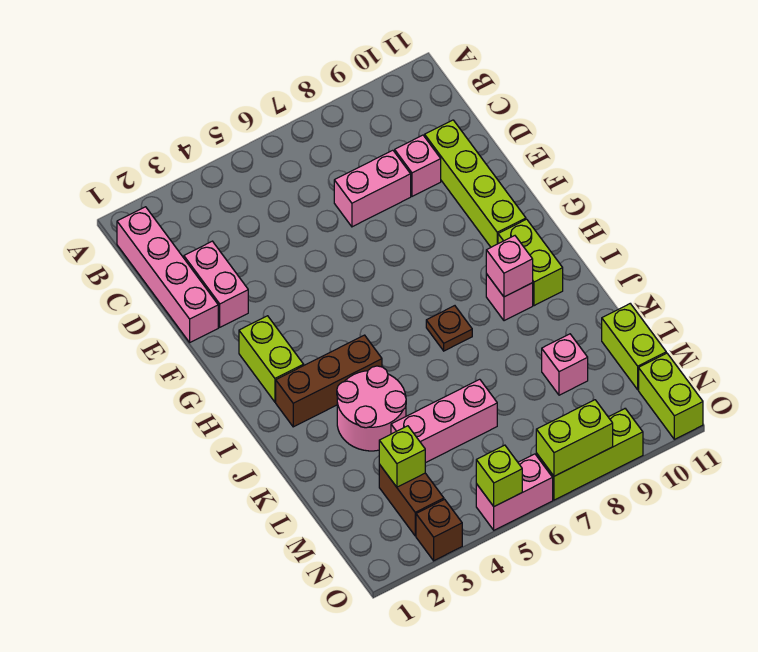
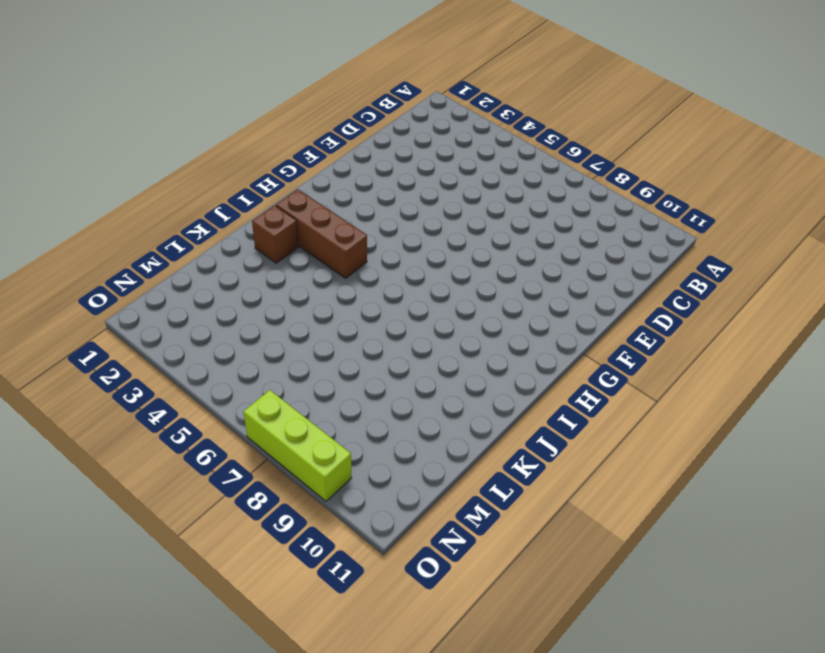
brown brick J2 level 1 -> brown brick O3 level 1
none -> pink brick B1:E1 level 1
none -> pink brick D2:E2 level 1
none -> pink brick D7:D8 level 1

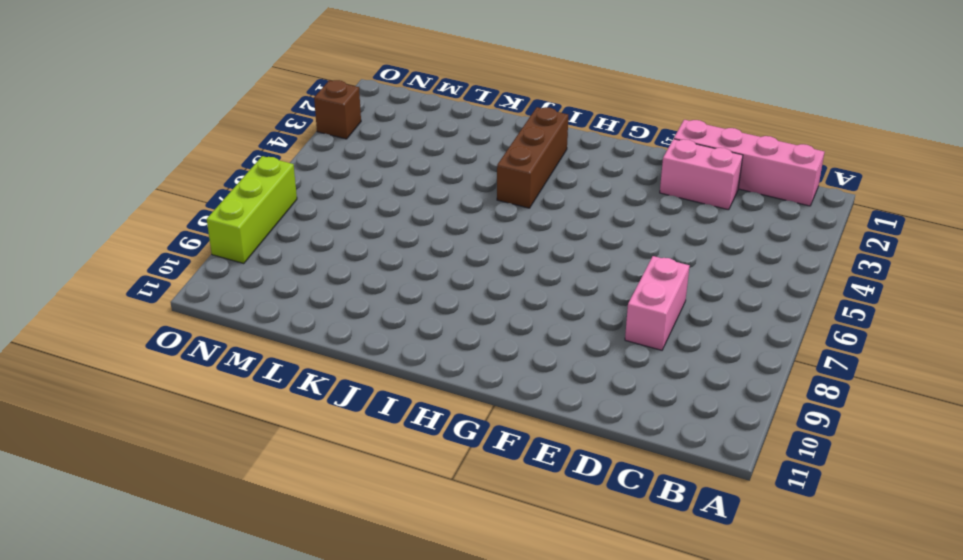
none -> pink brick D9 level 1
none -> lime brick D10:G10 level 1
none -> lime brick G2:H2 level 1

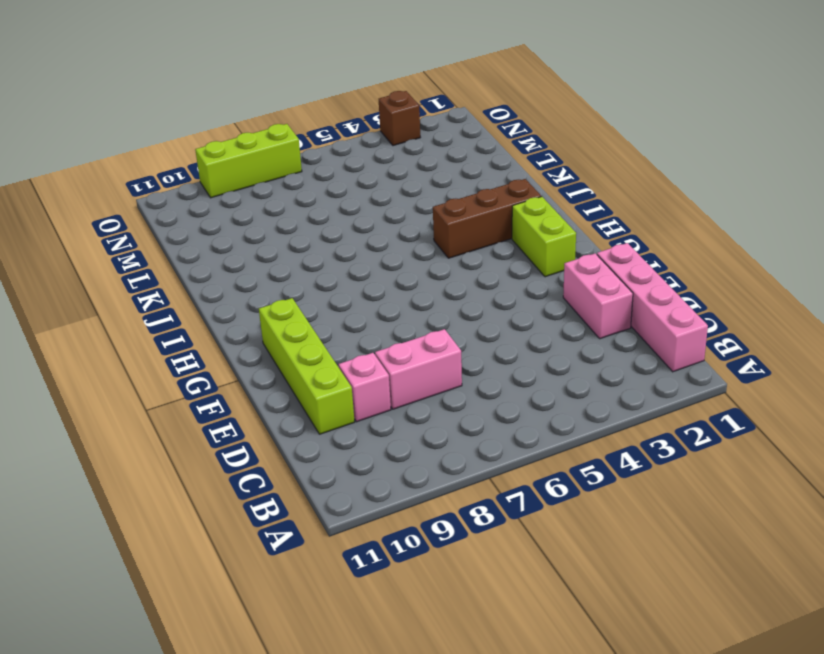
none -> lime brick H10:I10 level 1
none -> brown plate I7 level 1
none -> pink brick I9 level 1

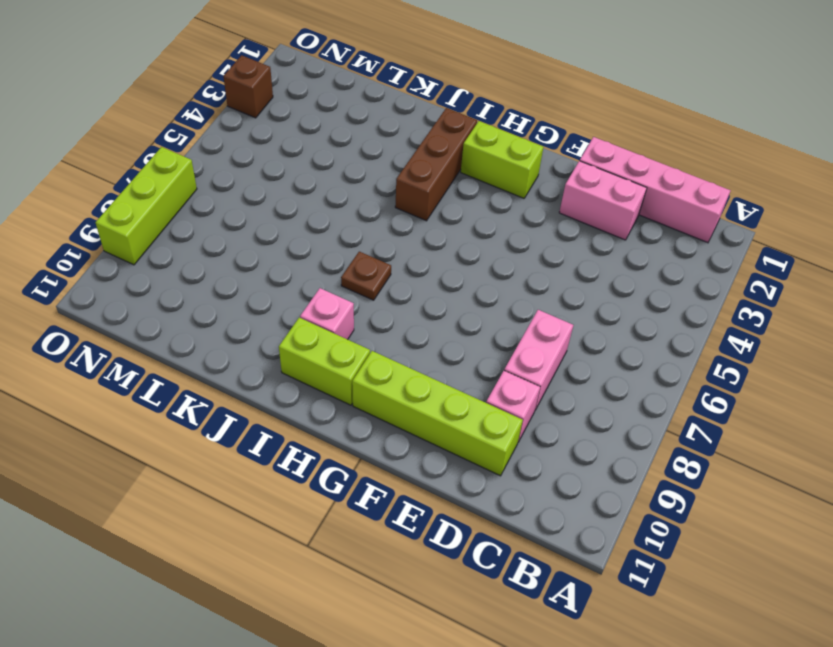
none -> pink round brick J3:K4 level 1
none -> pink brick L4:L6 level 1
none -> pink brick L9 level 1

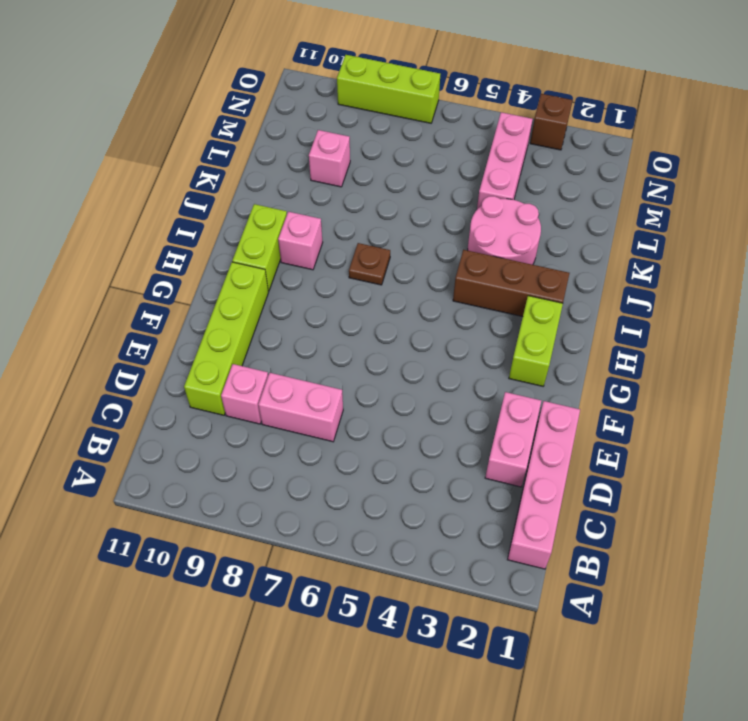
pink brick L4:N4 level 1 -> pink brick L4:L6 level 1
none -> lime brick L11:M11 level 1
none -> brown brick M3:N3 level 1
none -> lime brick N11:O11 level 1

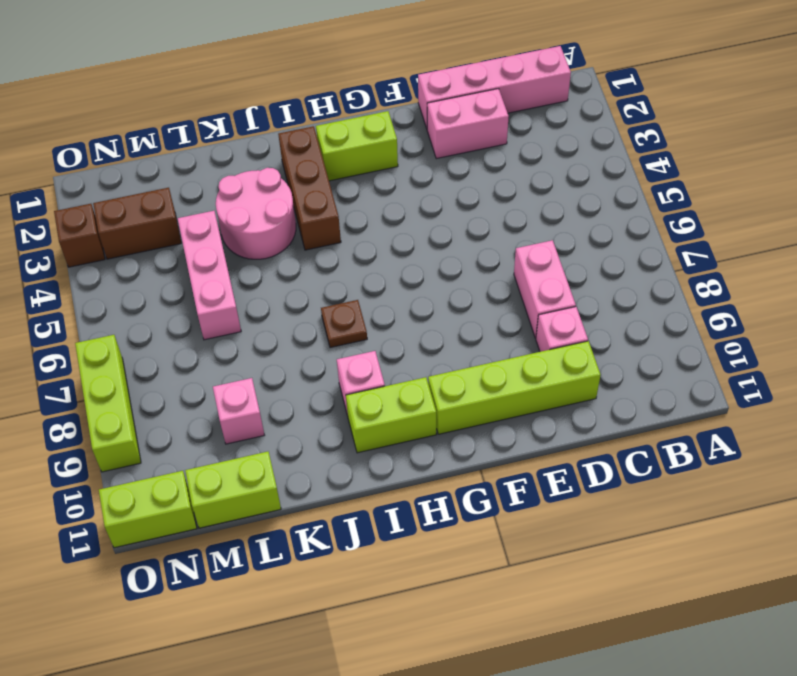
none -> pink brick O5:O6 level 1
none -> pink brick I9 level 2
none -> lime brick M3 level 2

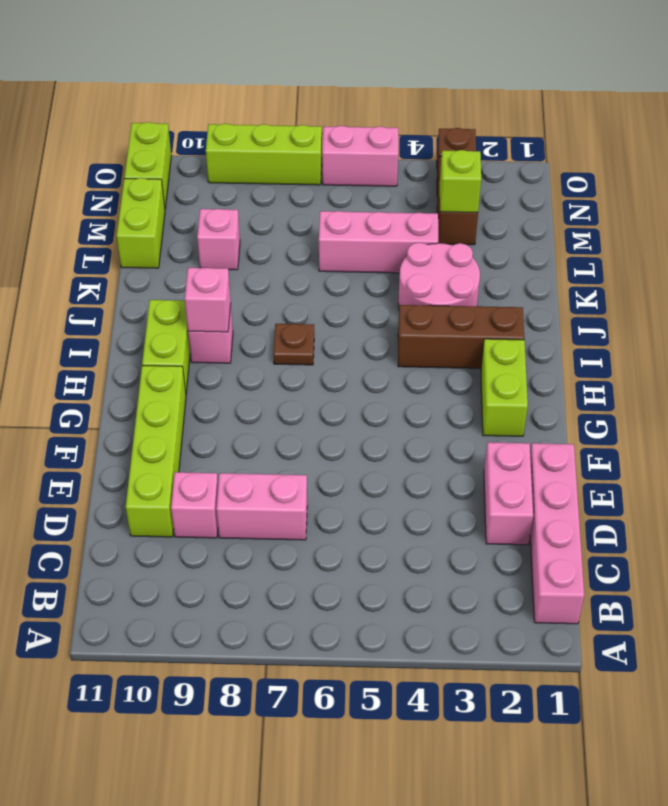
none -> lime brick O5 level 2
none -> lime brick O7:O8 level 2

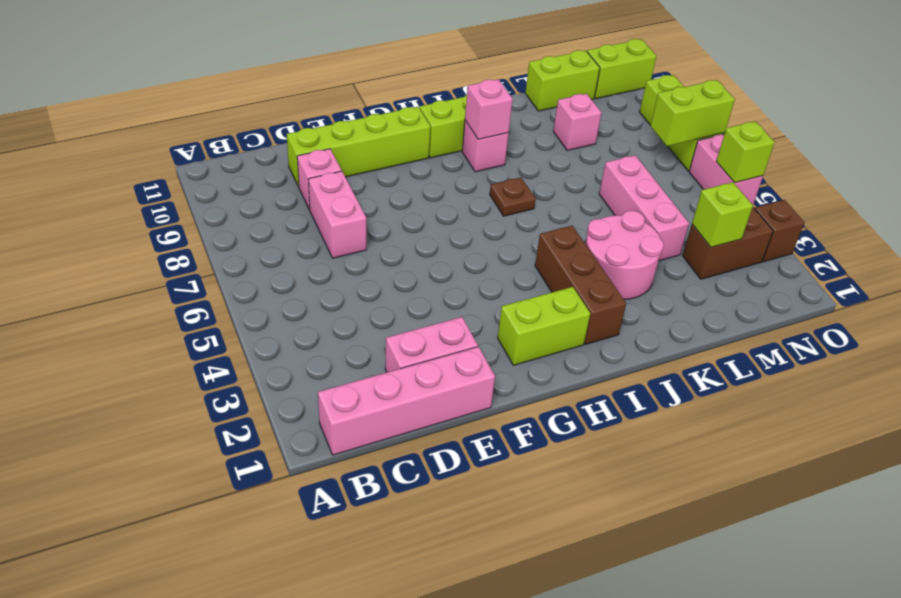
lime brick N7:O7 level 2 -> lime brick O7:O8 level 2

